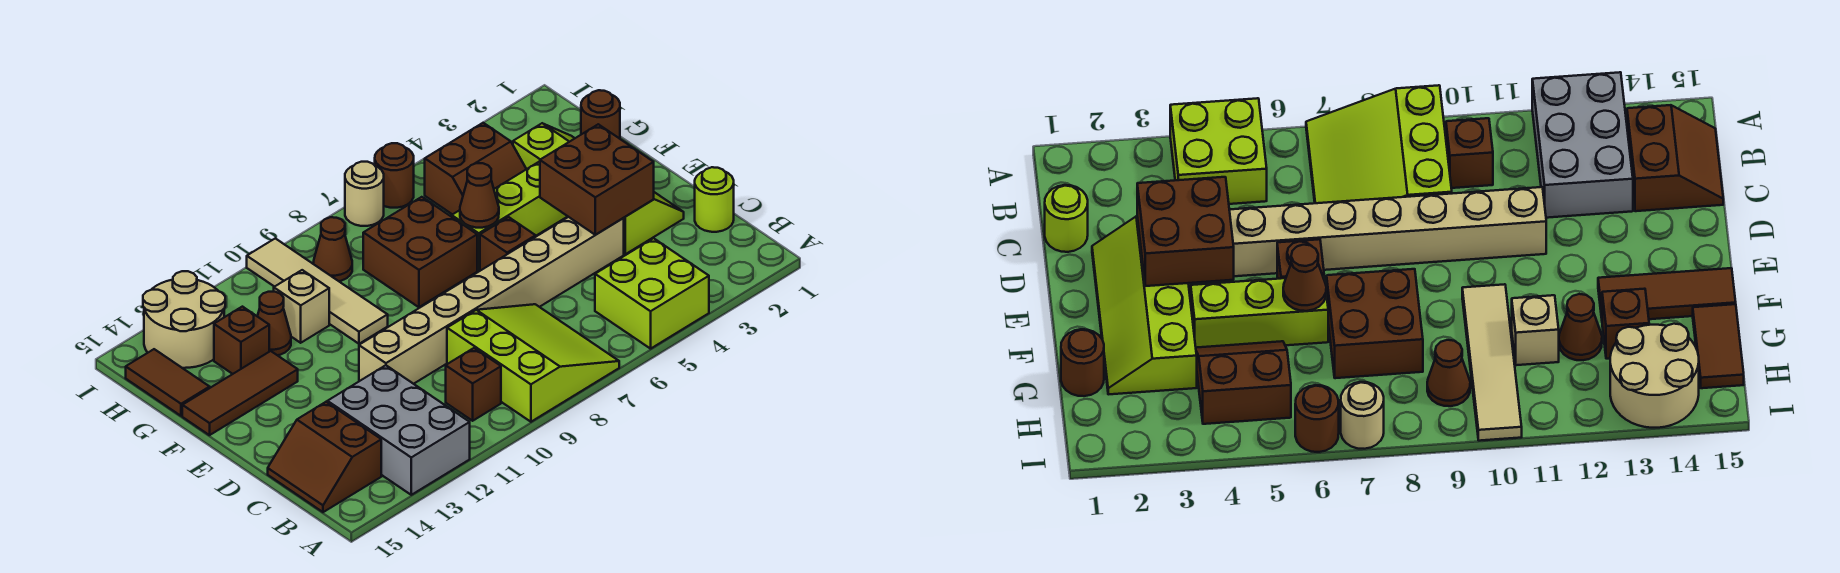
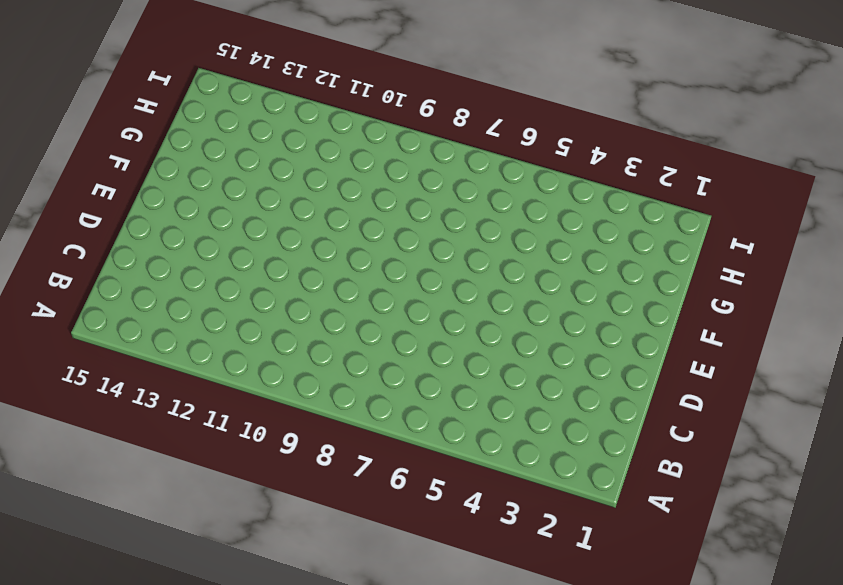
none -> lime brick A4:B5 level 1
none -> lime slope A7:C9 level 1 top 9
none -> grey brick A12:C13 level 1

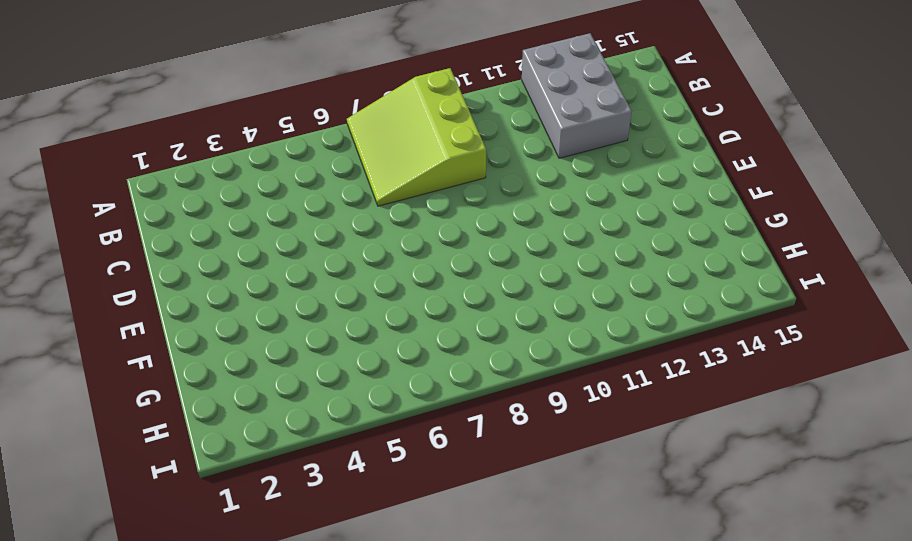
none -> lime brick A4:B5 level 1
none -> brown brick B10 level 1
none -> brown slope B14:C15 level 1 top 14

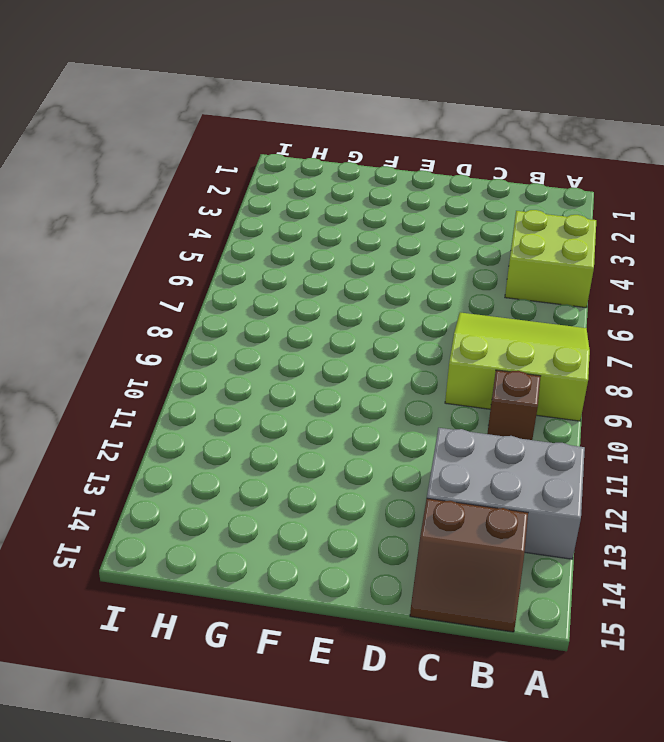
none -> lime round brick C1 level 1
none -> lime slope D2:G3 level 1 top 3
none -> tan brick D4:D11 level 1

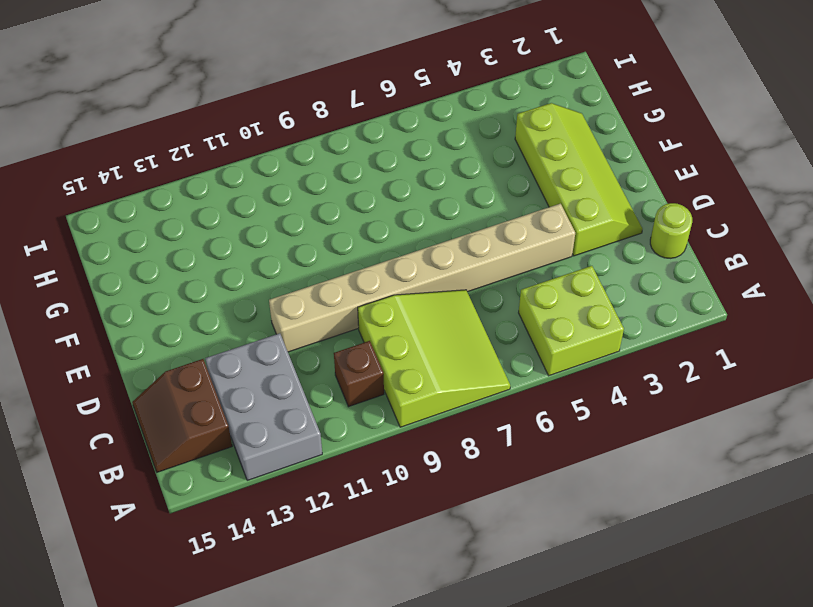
none -> brown brick E6 level 1
none -> lime brick F4:F6 level 1
none -> brown brick F7:G8 level 1

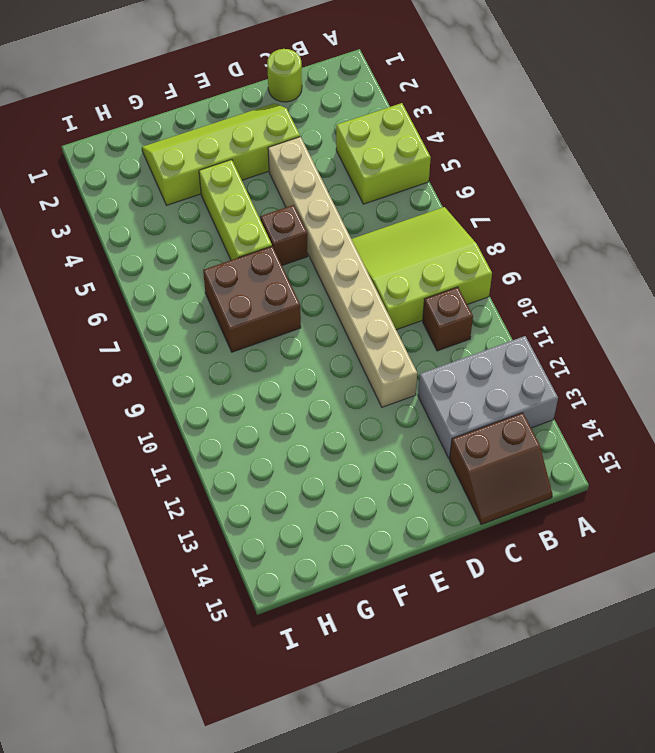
none -> tan tile F10:I10 level 1
none -> brown tile F13:F15 level 1
none -> brown round brick G1 level 1

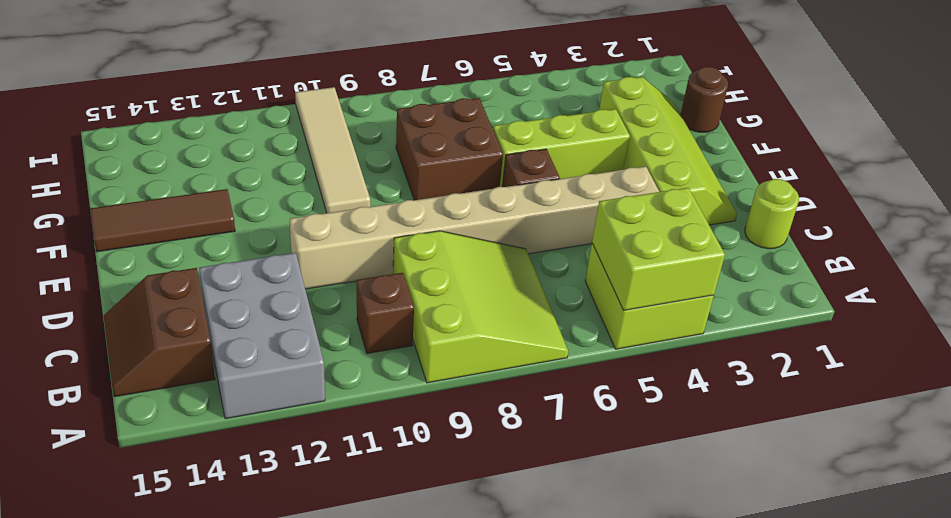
lime brick A4:B5 level 2 -> none
none -> brown slope G4:H5 level 1 top H
none -> tan brick G11 level 1
none -> brown cone G12 level 1

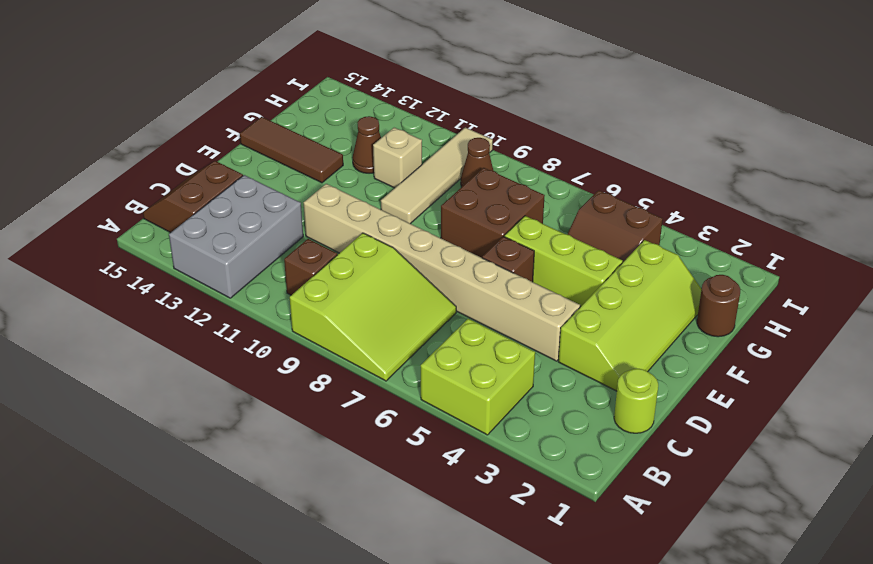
none -> brown brick G13 level 1
none -> brown tile G15:H15 level 1
none -> tan round brick H13:I14 level 1

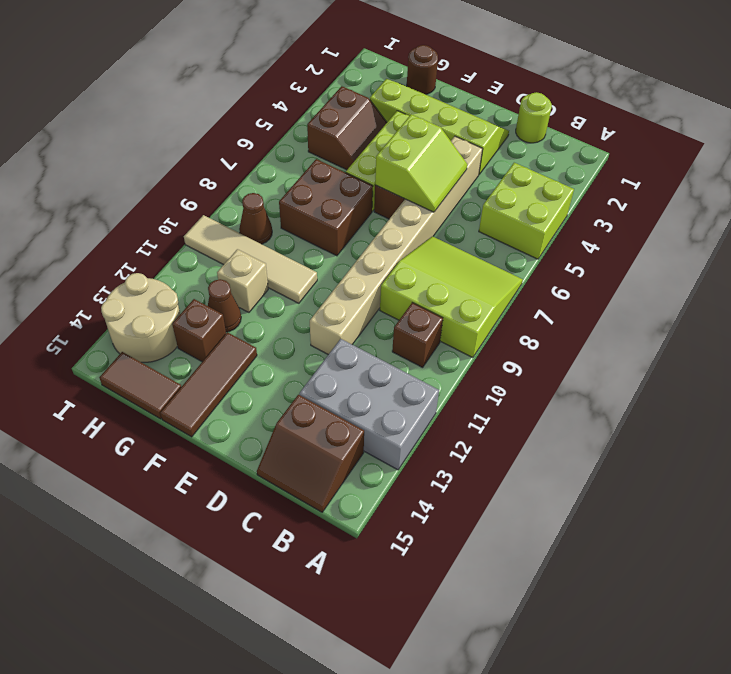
lime slope D5:E6 level 2 top E -> none
none -> brown round brick I6 level 1
none -> tan round brick I7 level 1
none -> brown brick D3:E4 level 2

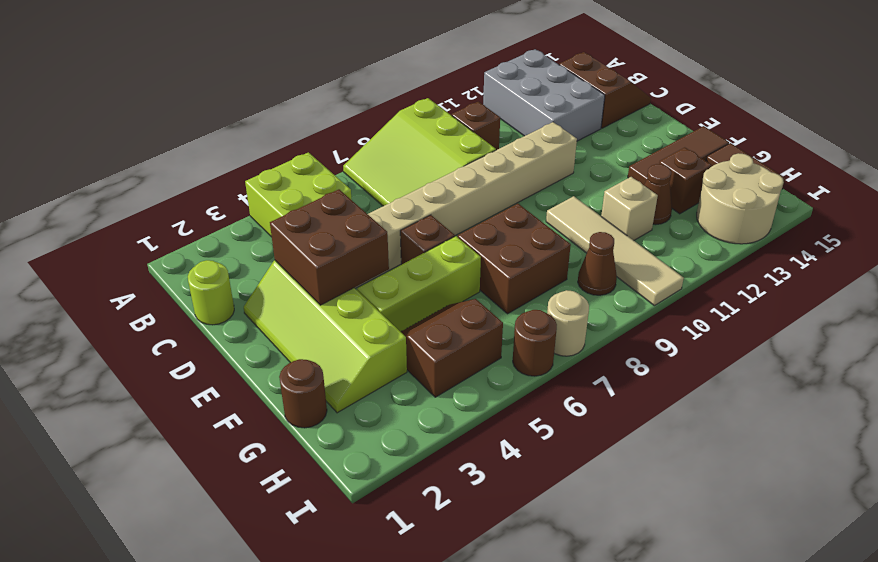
none -> brown cone F6 level 2

